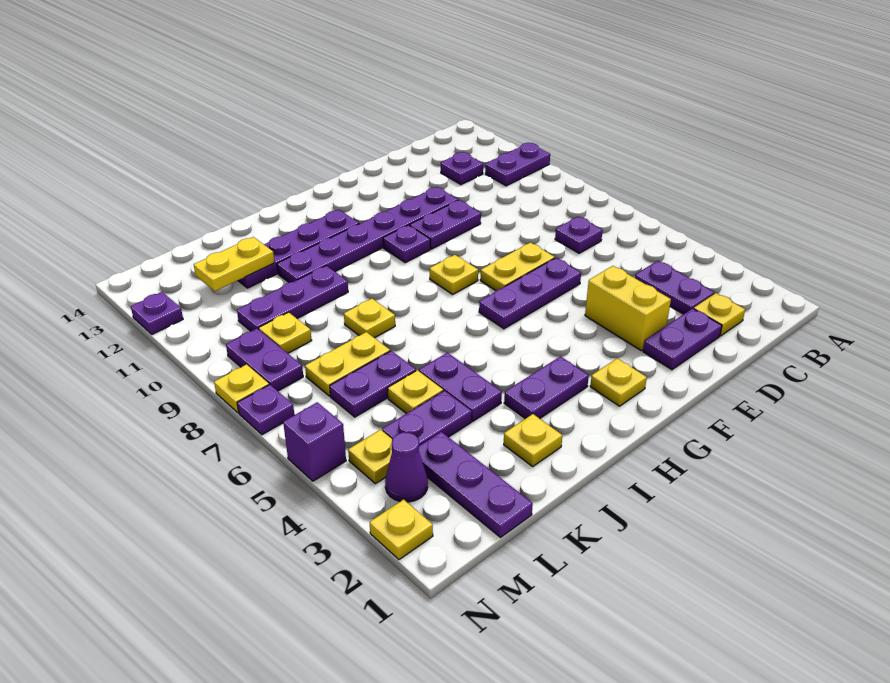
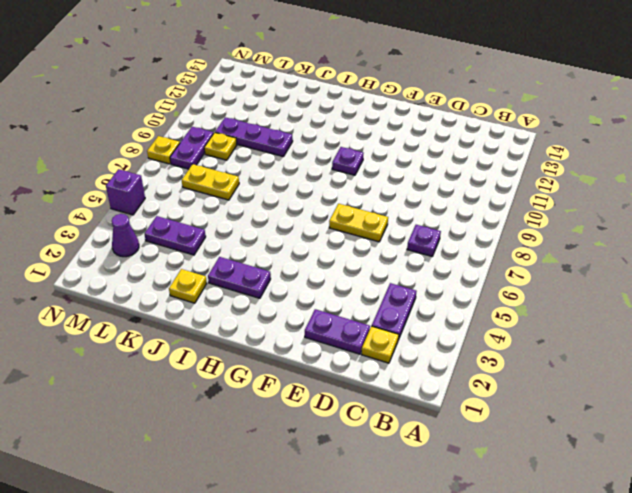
none -> purple plate A11:B11 level 1
none -> purple plate C12 level 1
none -> yellow brick E3:E4 level 1
none -> purple plate E6:G6 level 1

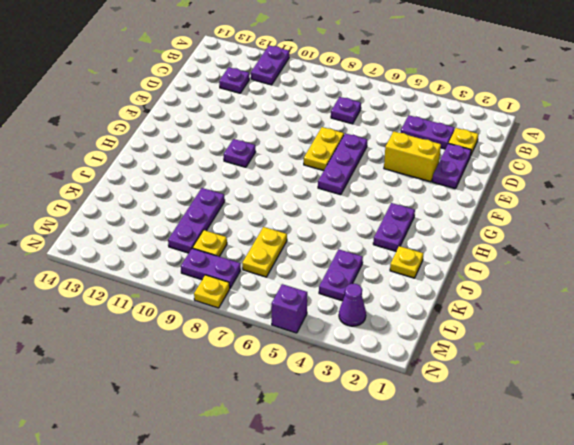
none -> purple plate E10:F10 level 1
none -> purple plate E11:J11 level 1
none -> yellow plate G2 level 1
none -> yellow plate G8 level 1

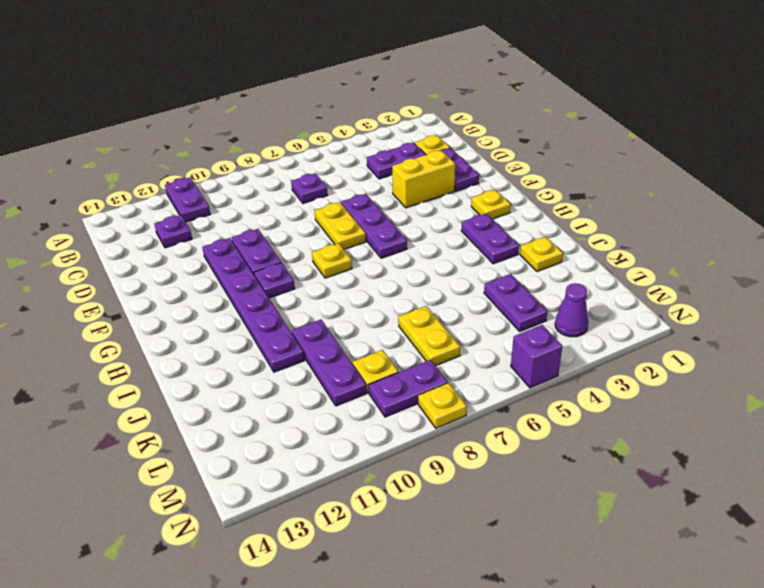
none -> purple plate H12:K12 level 1
none -> purple plate J4:J5 level 1
none -> yellow plate J8 level 1
none -> yellow plate K5 level 1

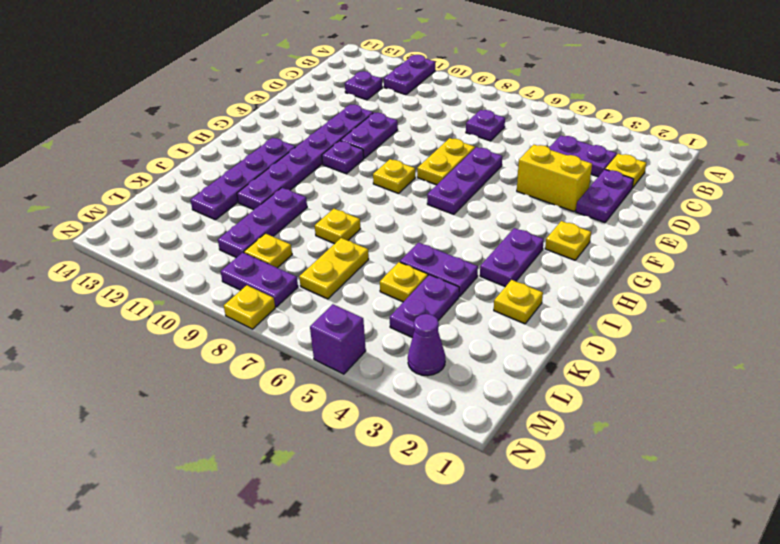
none -> purple plate K6:L6 level 1
none -> purple plate L1:L3 level 1
none -> yellow plate M4 level 1
none -> yellow plate N2 level 1

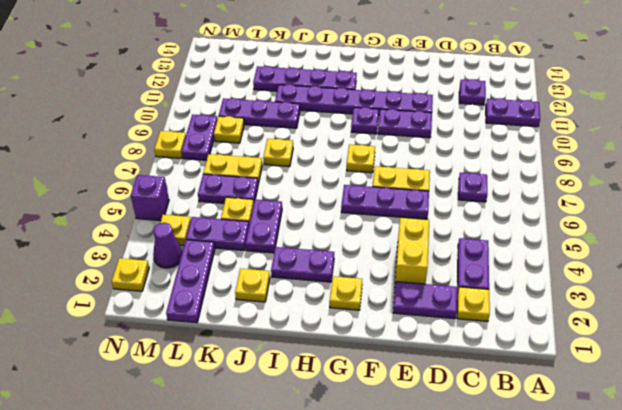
none -> purple plate N7 level 1
none -> purple plate N12 level 1
none -> yellow plate K12:L12 level 2

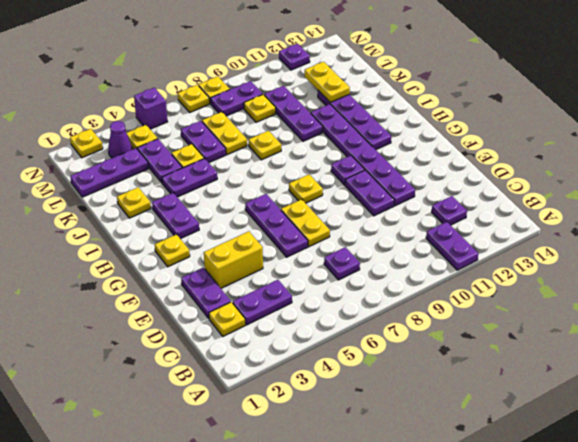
yellow plate N7 level 1 -> purple plate N7 level 1

